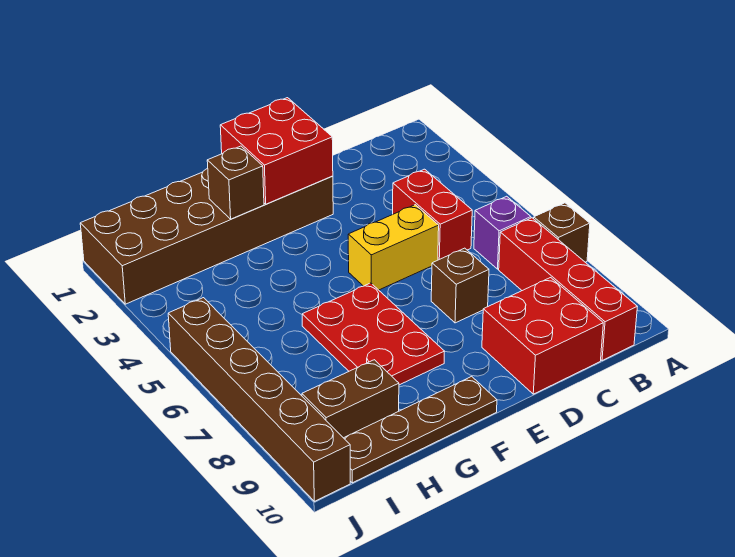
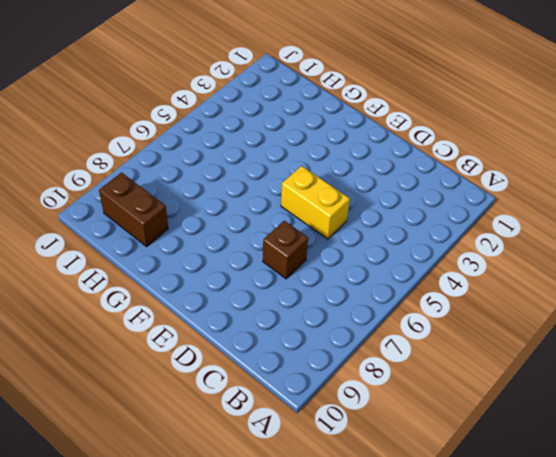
none -> brown brick A7 level 1
none -> purple brick B6 level 1
none -> red brick B7:B10 level 1

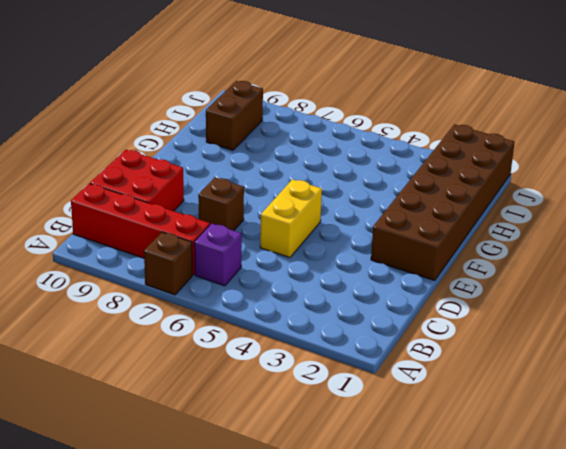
none -> red brick C4:C5 level 1
none -> red plate F6:G8 level 1
none -> brown plate F10:I10 level 1

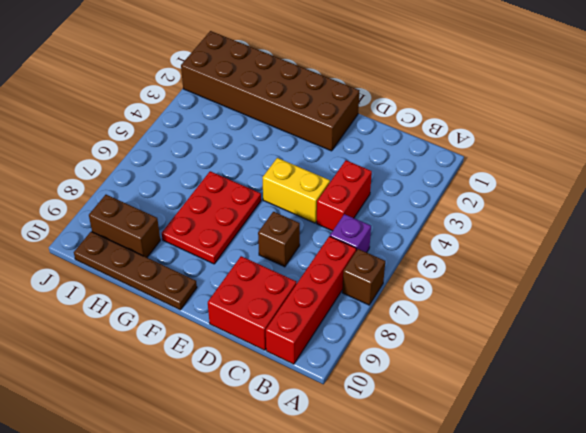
none -> brown brick J5:J10 level 1
none -> red brick E1:F2 level 2
none -> brown brick G2 level 2

